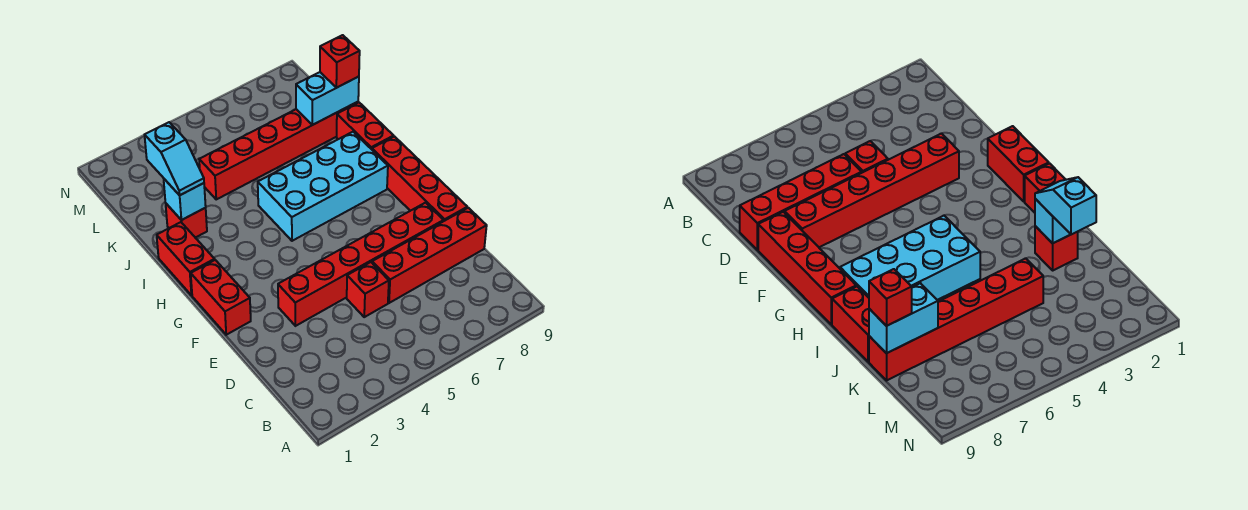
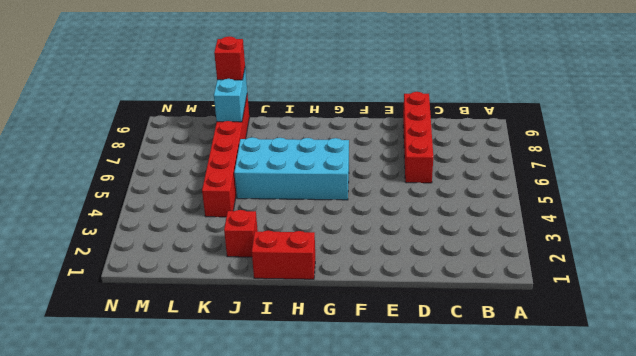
cyan brick G5:J6 level 1 -> cyan brick H5:I8 level 1
none -> red brick D5 level 1
none -> red brick E3:E8 level 1
none -> red brick E9:H9 level 1

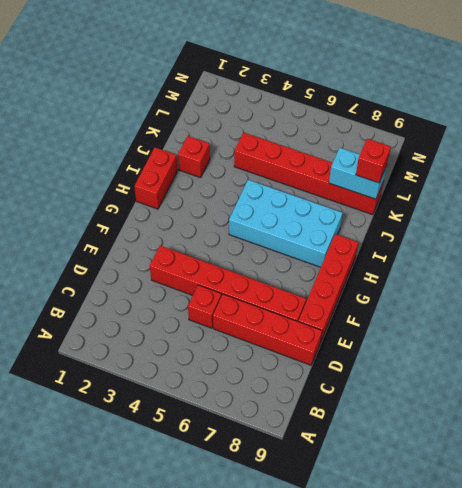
none -> red brick F1:G1 level 1
none -> red brick I9:J9 level 1
none -> cyan brick J2 level 2

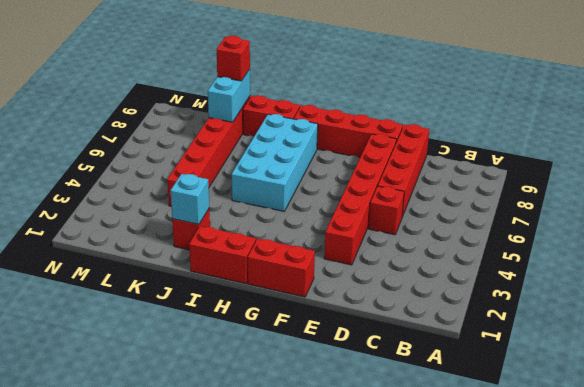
none -> cyan slope J2:K2 level 3 top K

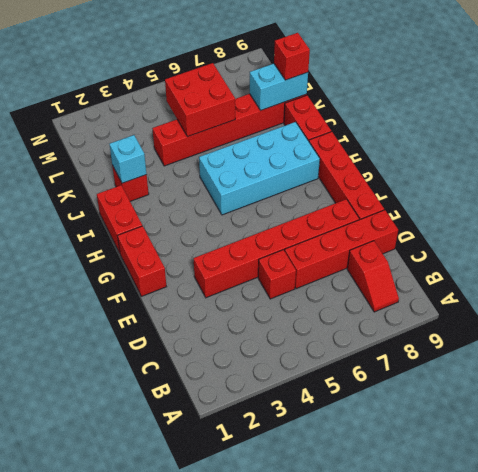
red slope B8:C8 level 1 top C -> none
red brick K5:L6 level 2 -> none
none -> cyan slope J2:K2 level 3 top K

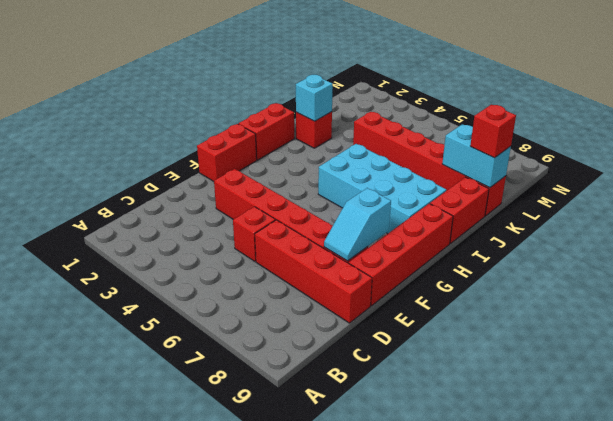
cyan slope E8:F8 level 2 top F -> cyan slope J2:K2 level 3 top K

